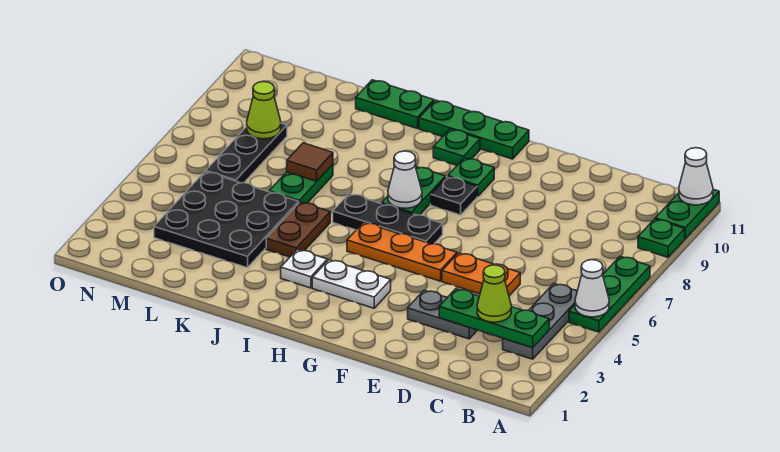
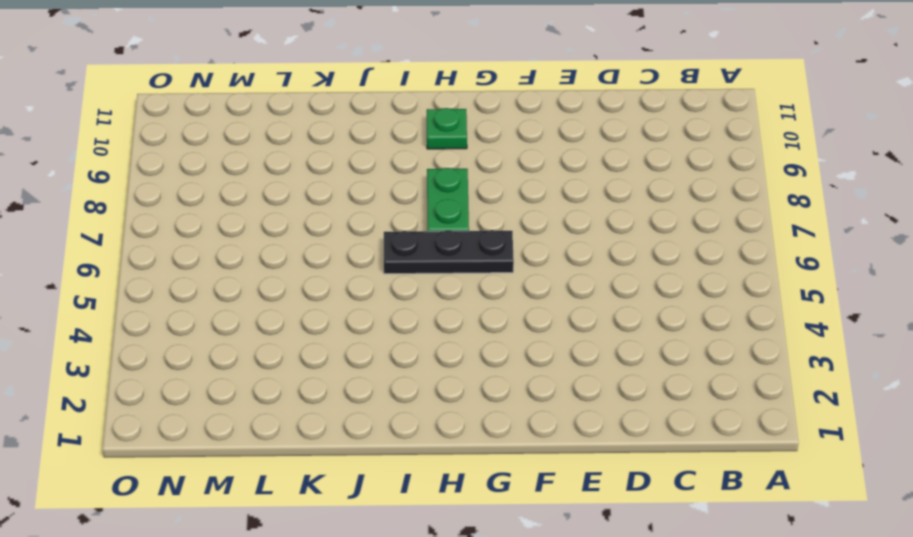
none -> green plate A5:A7 level 1
none -> green plate A9 level 1
none -> green plate A10:A11 level 1

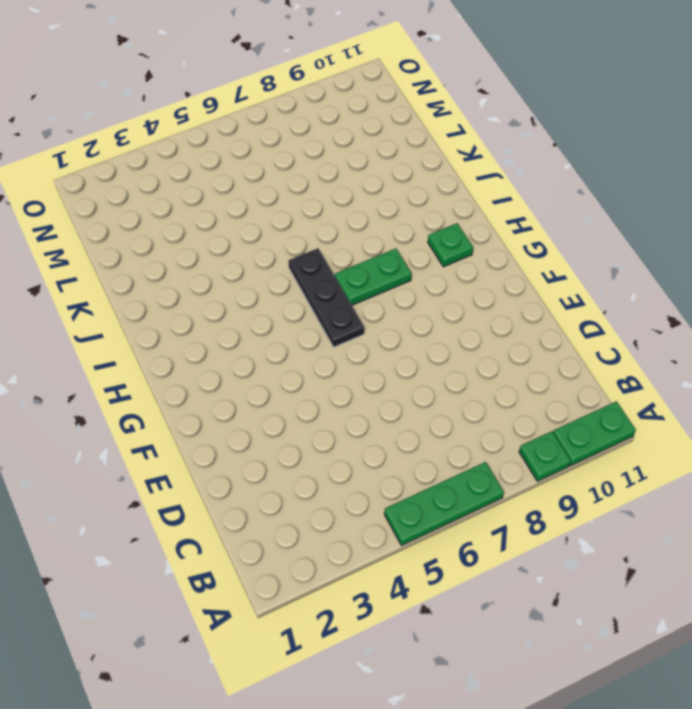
none -> grey plate B3:B5 level 1
none -> grey plate D3:E3 level 1
none -> orange plate D5:E5 level 1

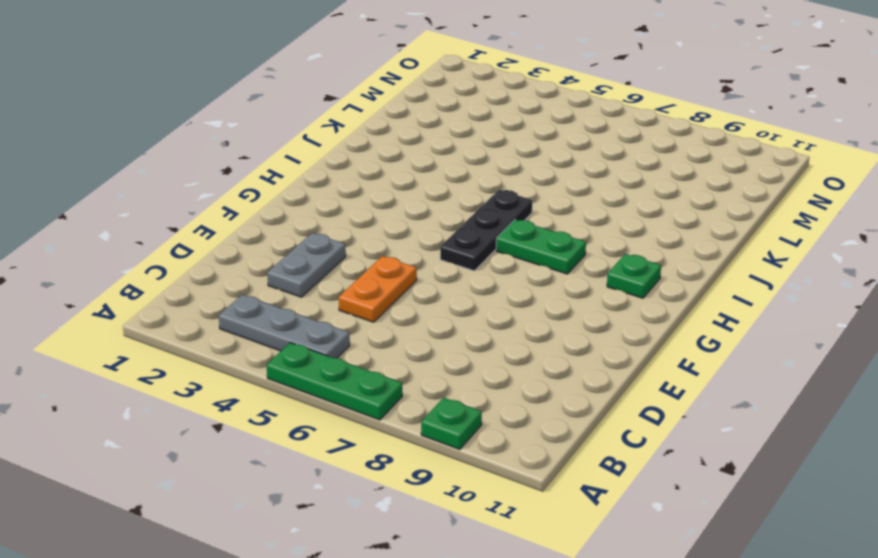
none -> green plate A10:A11 level 1
none -> orange plate F5:H5 level 1
none -> white plate G3:H3 level 1

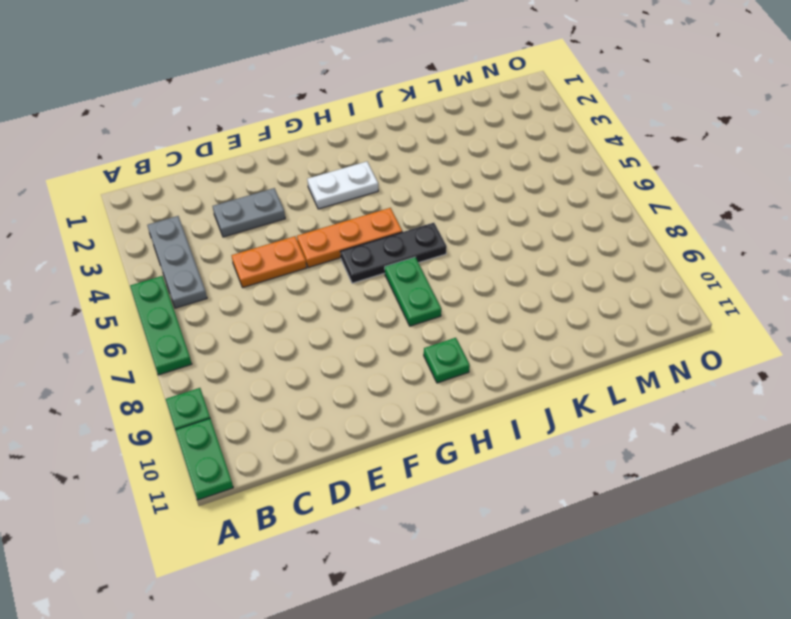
none -> black plate G8 level 1
none -> green plate G9 level 1
none -> green plate G11:I11 level 1

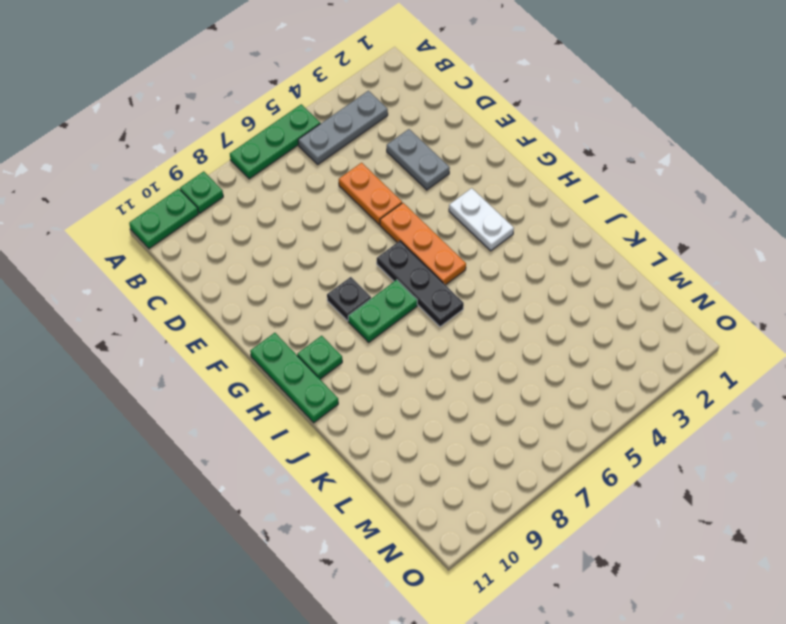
none -> green plate G9 level 1
none -> white plate I3 level 1
none -> brown plate J4:J5 level 1

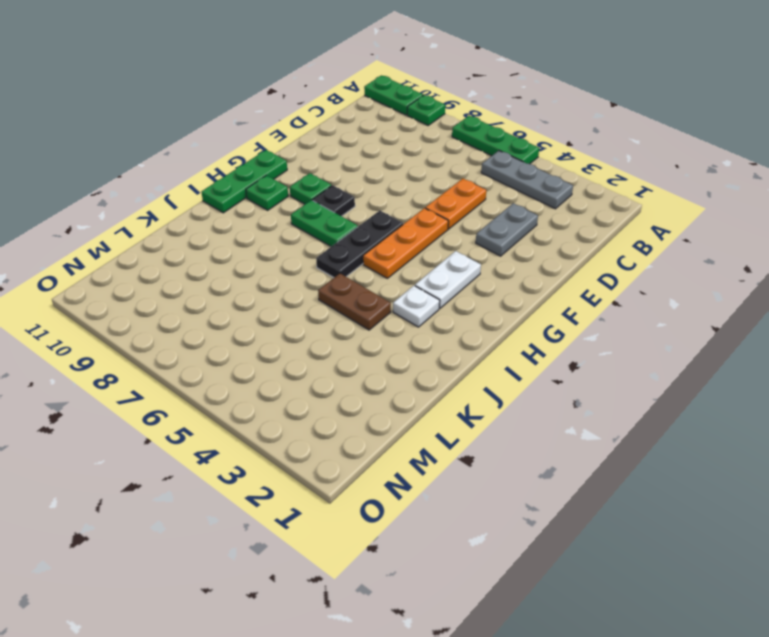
none -> green plate J11:K11 level 1
none -> black plate K3:M5 level 1
none -> green plate K6:K7 level 1

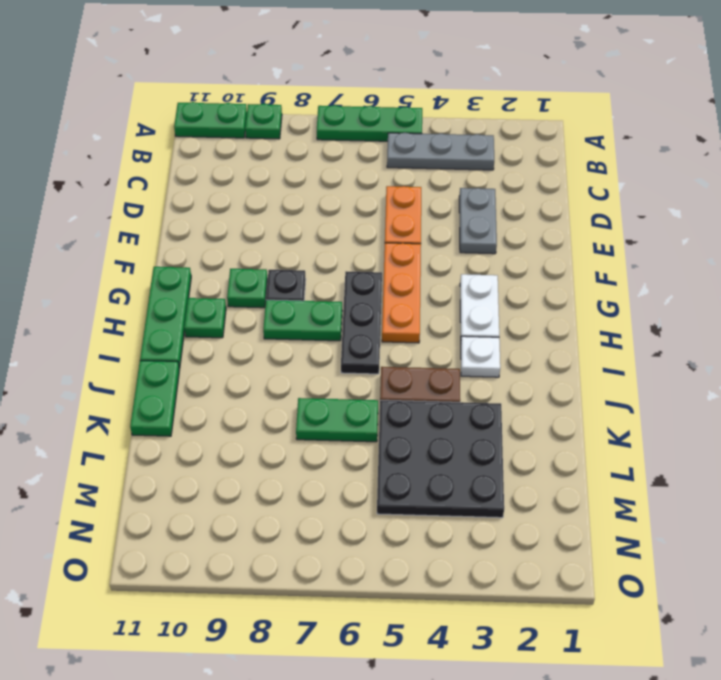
none -> black plate M6:M8 level 1
none -> white cone A5 level 2
none -> white cone A11 level 2

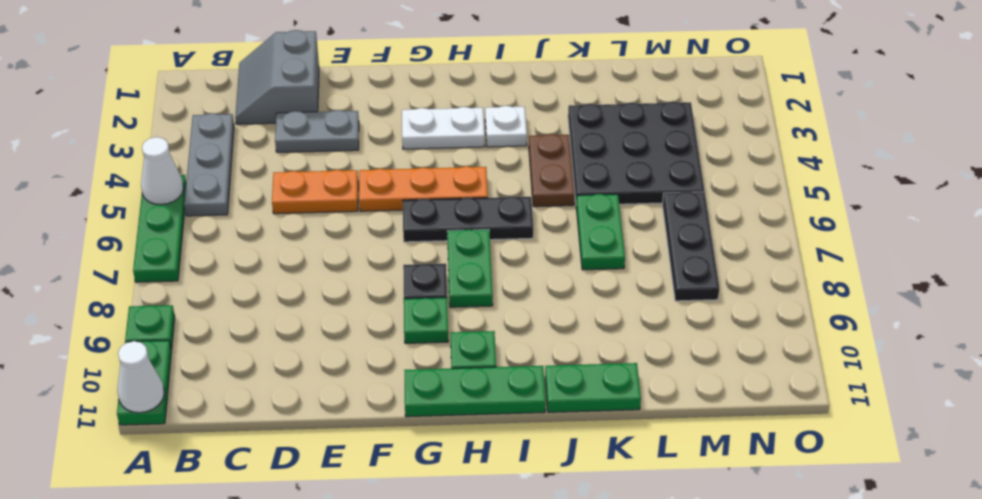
grey slope C1:D2 level 1 top D -> none
none -> green plate B3:D3 level 2
none -> white cone H7 level 2
none -> brown tile K7 level 2

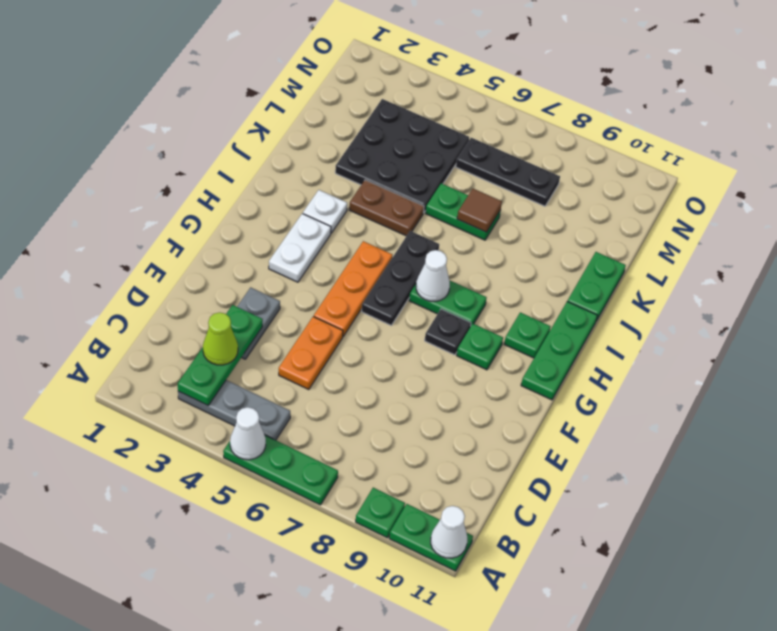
none -> lime cone M8 level 2

